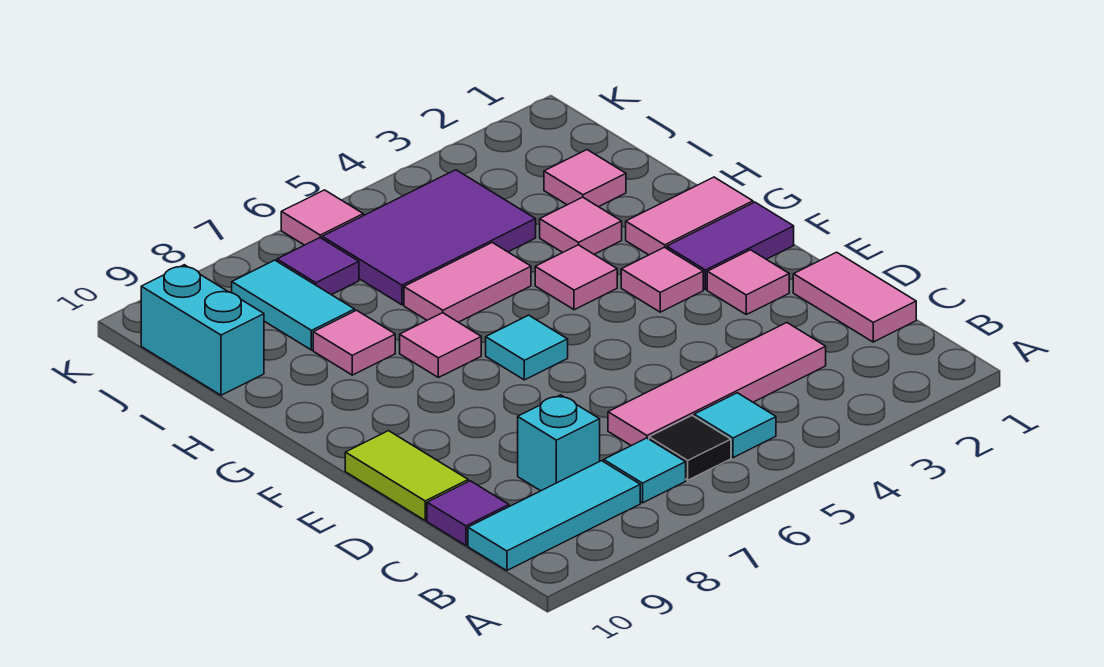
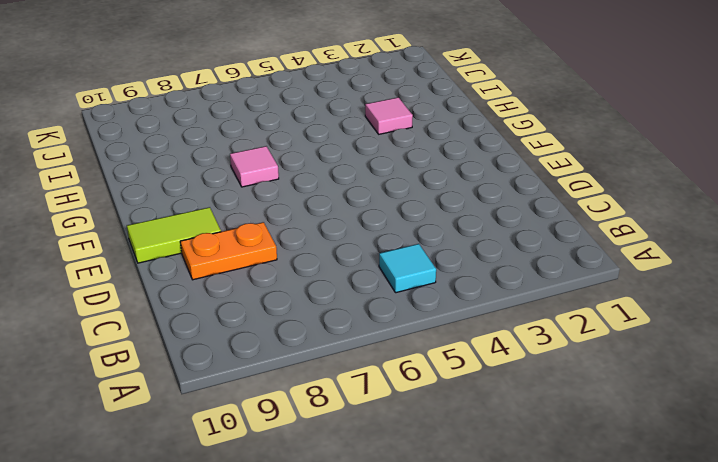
orange plate D8:D9 level 1 -> none
lime tile E9:E10 level 1 -> lime tile D10:E10 level 1
none -> black tile B6 level 1
none -> cyan tile B7 level 1
none -> cyan tile B8:B10 level 1

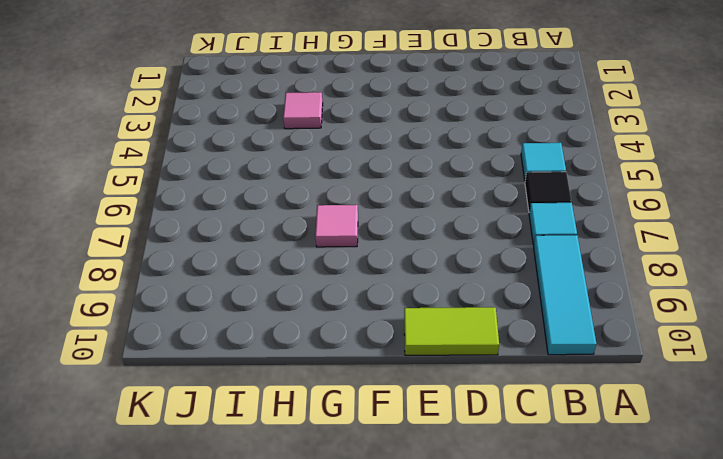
none -> pink tile C1:D1 level 1
none -> pink tile C3:C6 level 1
none -> cyan brick C8 level 1

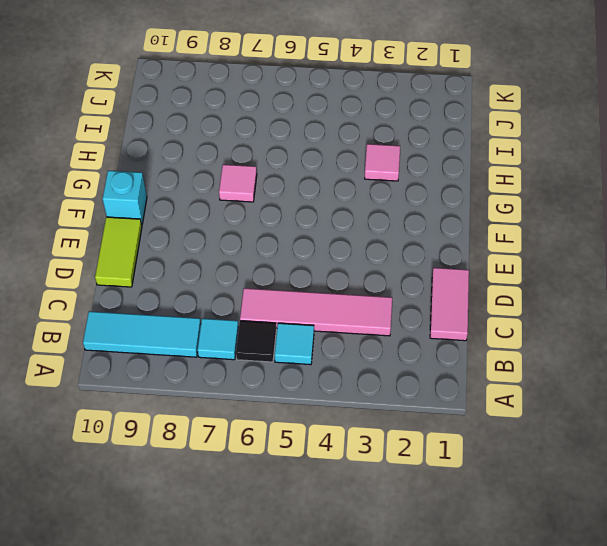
cyan brick F10 level 1 -> cyan brick C8 level 1
none -> purple tile C10 level 1
none -> pink tile E2 level 1
none -> purple tile F1:F2 level 1

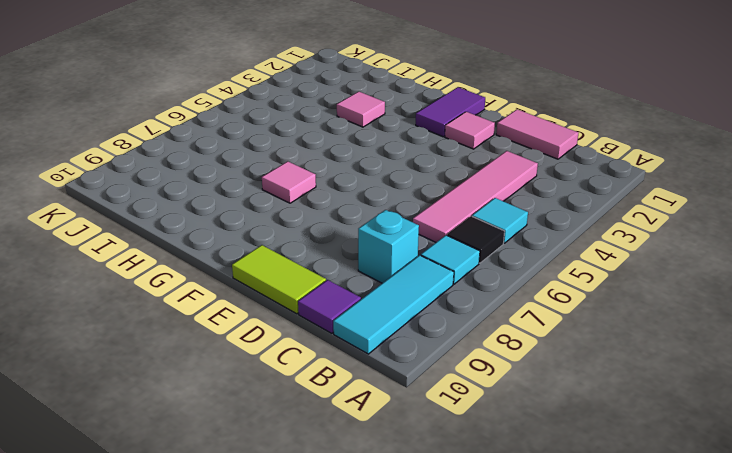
none -> pink tile F3 level 1
none -> cyan tile F6 level 1
none -> pink tile G1:G2 level 1

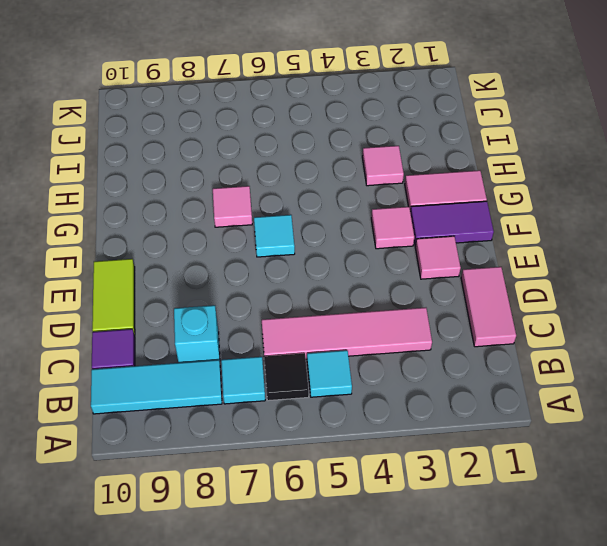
none -> pink tile G4 level 1
none -> pink tile H5:H6 level 1
none -> pink tile H8 level 1

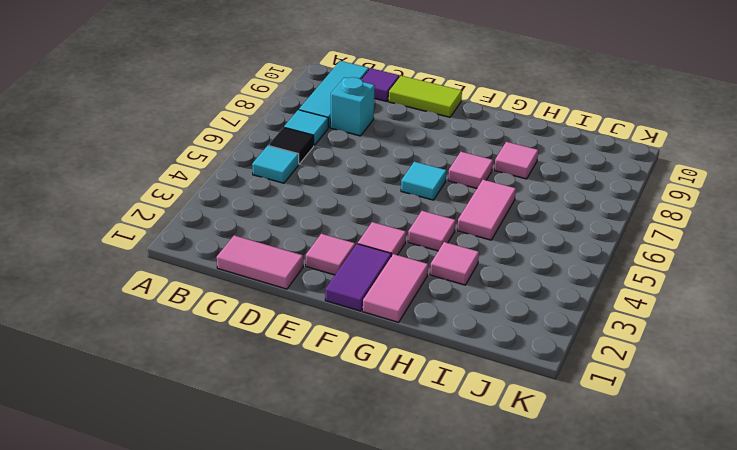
none -> pink tile C3:C6 level 1
none -> pink tile I2 level 1
none -> purple tile I4:J6 level 1

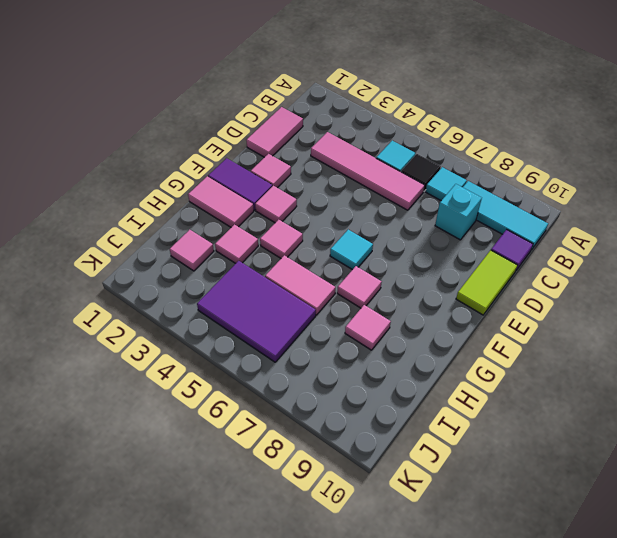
none -> cyan tile I8:J8 level 1
none -> cyan brick I10:J10 level 1
none -> purple tile J7 level 1

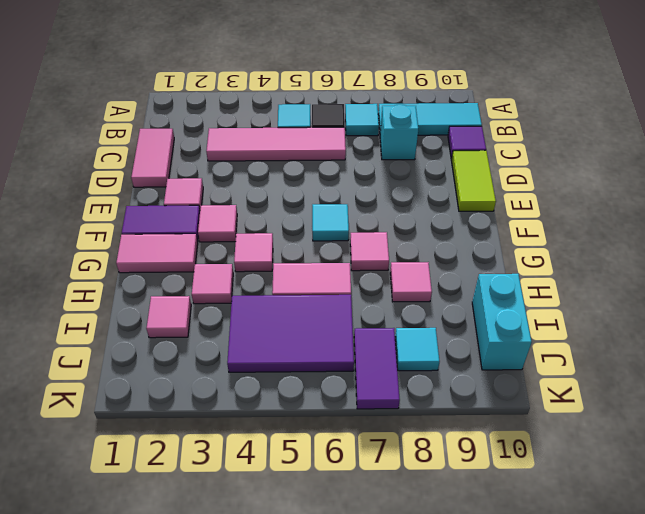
purple tile J7:K7 level 1 -> purple tile J7 level 1
cyan tile J8 level 1 -> cyan tile I8:J8 level 1
none -> pink tile K6 level 1

